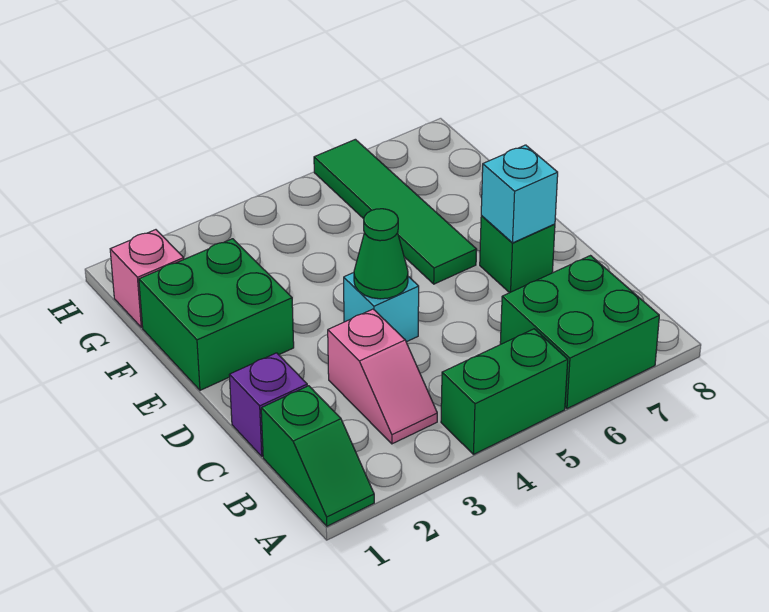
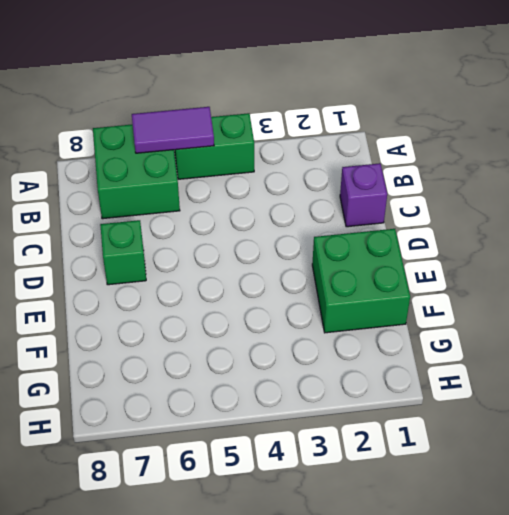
purple tile A5:A6 level 2 -> none
none -> green slope A1:B1 level 1 top B
none -> pink slope B3:C3 level 1 top C
none -> cyan brick D4 level 1

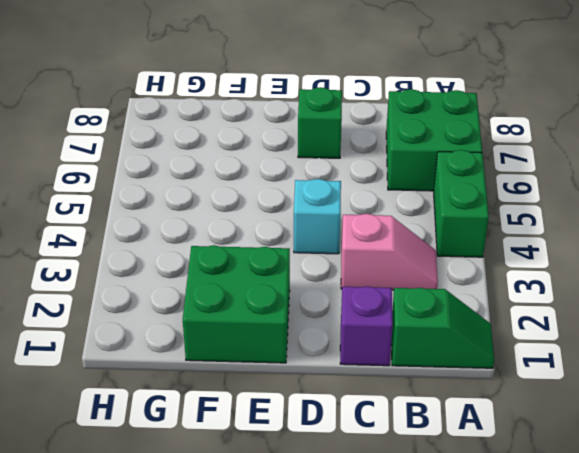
none -> green tile E6:H6 level 1
none -> pink brick G1 level 1
none -> green cone D4 level 2

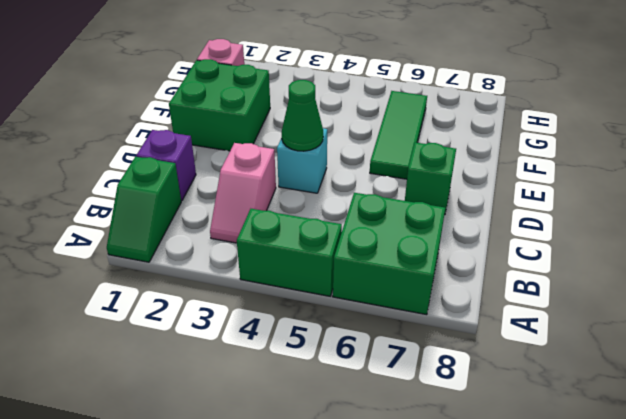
green tile E6:G6 level 1 -> green tile E6:H6 level 1
none -> cyan brick D7 level 2

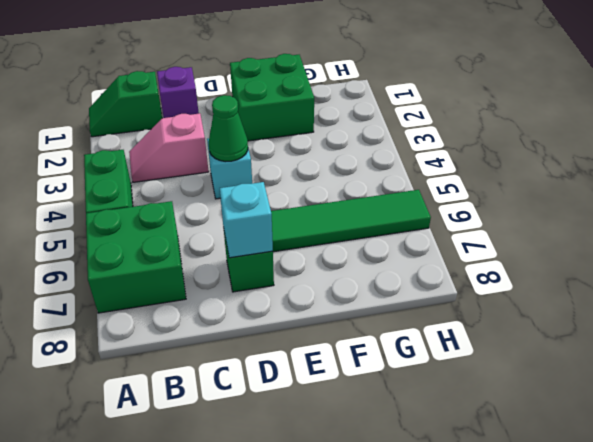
none -> pink brick G1 level 1

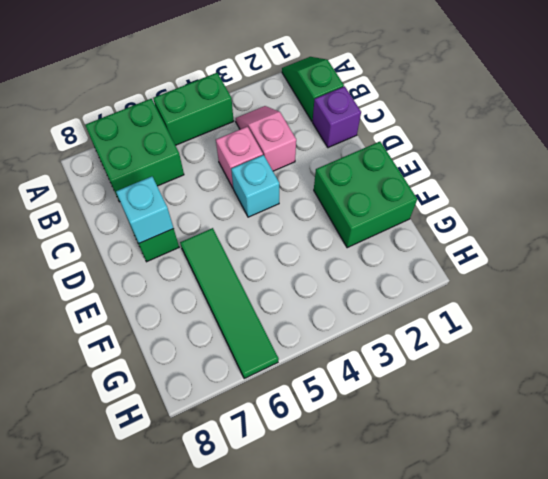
pink brick C4 level 1 -> pink brick G1 level 1
none -> green cone D4 level 2

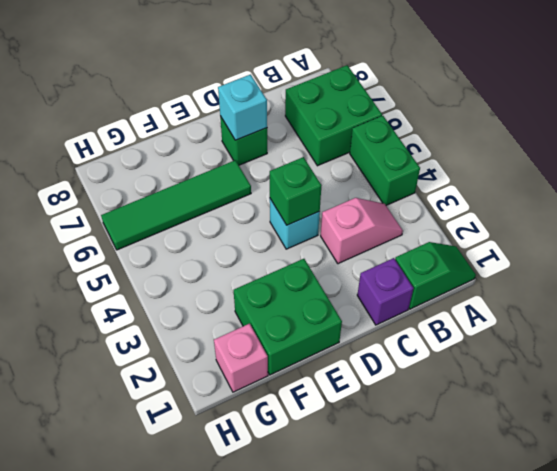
green brick D4 level 2 -> green cone D4 level 2

